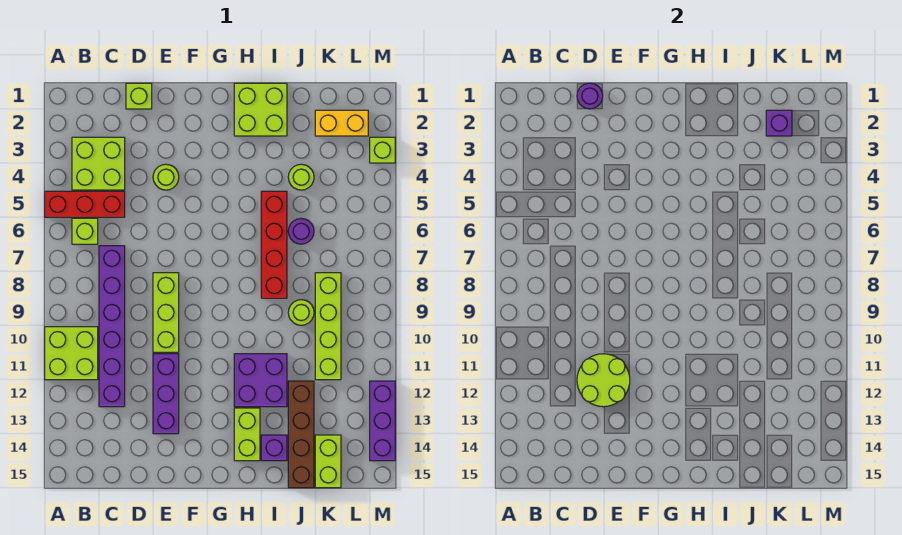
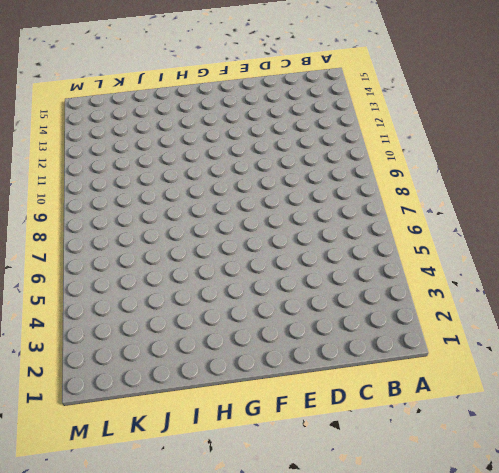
none -> red brick A5:C5 level 1
none -> lime brick A10:B11 level 1
none -> lime brick B3:C4 level 1

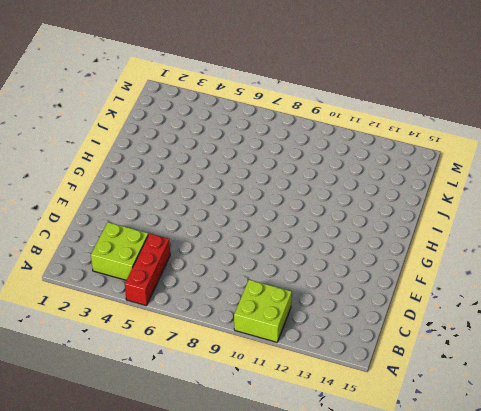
none -> lime brick B6 level 1
none -> purple brick C7:C12 level 1
none -> lime brick D1 level 1

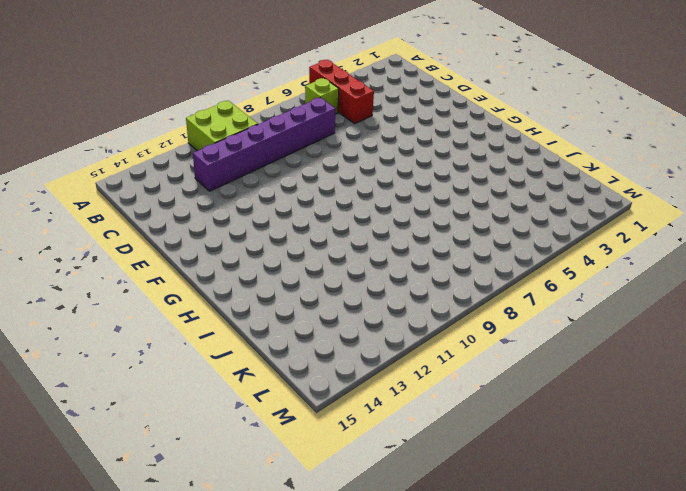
none -> lime brick B3:C4 level 1
none -> lime brick D1 level 1
none -> lime round brick E4 level 1

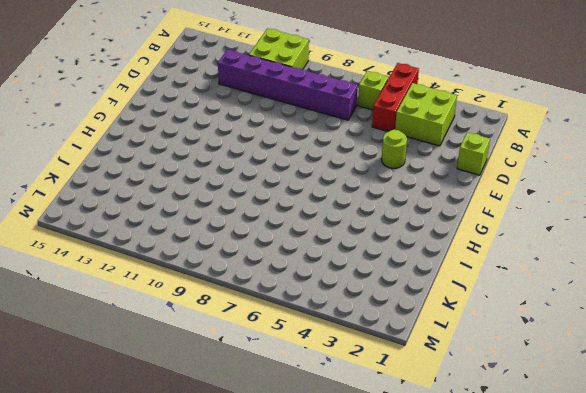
none -> lime brick E8:E10 level 1
none -> purple brick E11:E13 level 1
none -> lime brick H1:I2 level 1

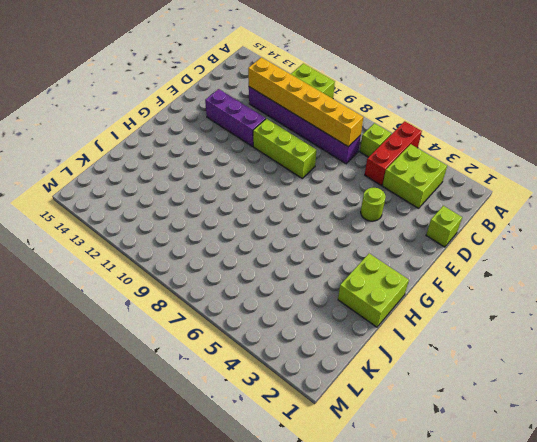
yellow brick C7:C12 level 2 -> none
none -> purple brick H11:I12 level 1
none -> lime brick H13:H14 level 1
none -> red brick I5:I8 level 1

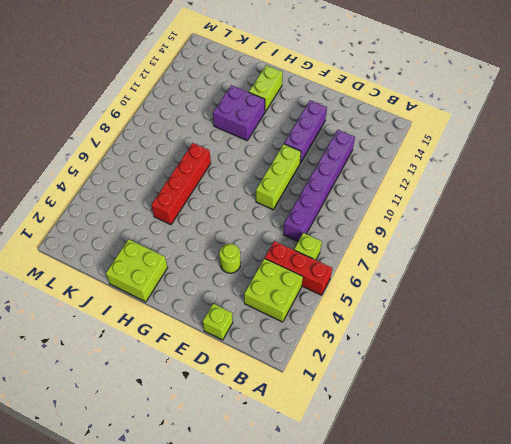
none -> lime brick A10:B11 level 1
none -> purple brick I14 level 1
none -> lime round brick J4 level 1

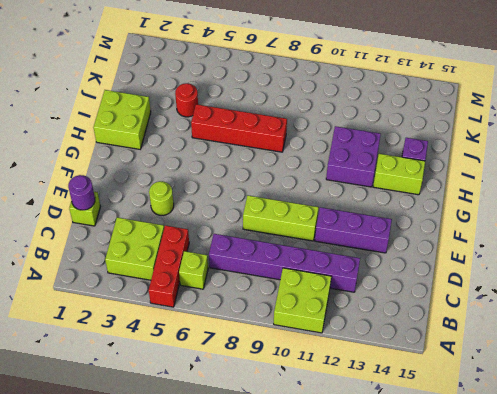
red round brick J4 level 1 -> lime round brick J4 level 1
none -> purple round brick J6 level 1
none -> lime round brick J9 level 1
none -> brown brick J12:J15 level 1

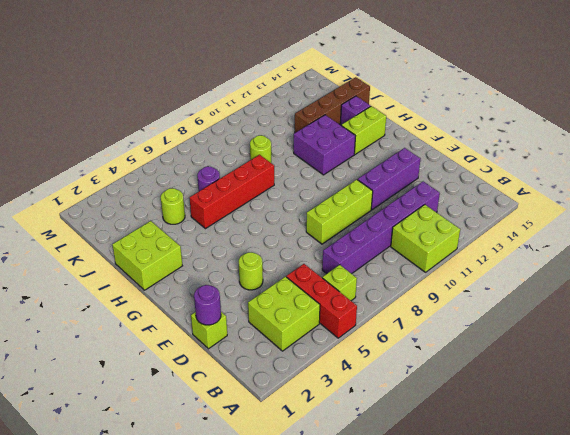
none -> yellow brick K2:L2 level 1
none -> lime brick K8:K11 level 1
none -> lime brick K14:K15 level 1

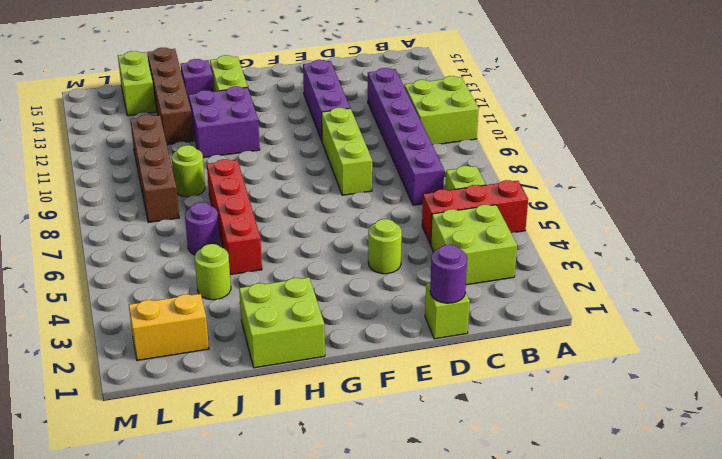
brown brick K8:K11 level 1 -> lime brick K8:K11 level 1
none -> lime brick M3 level 1
none -> purple brick M12:M14 level 1
none -> lime round brick D11:E12 level 2

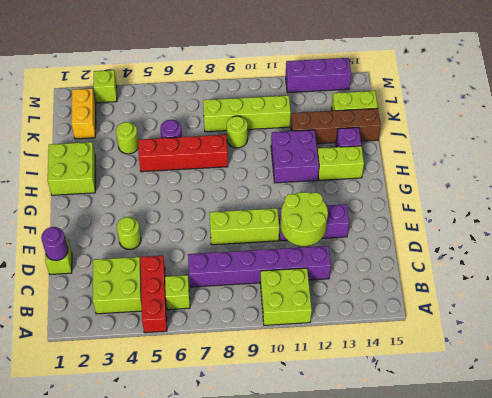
none -> purple brick K2 level 2

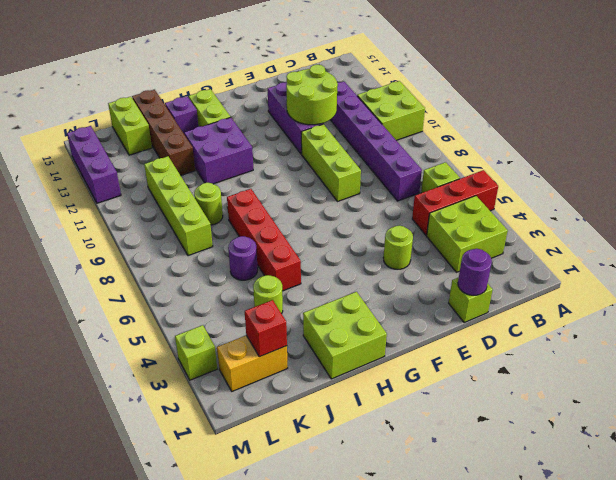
red brick K2 level 2 -> purple brick K2 level 2

